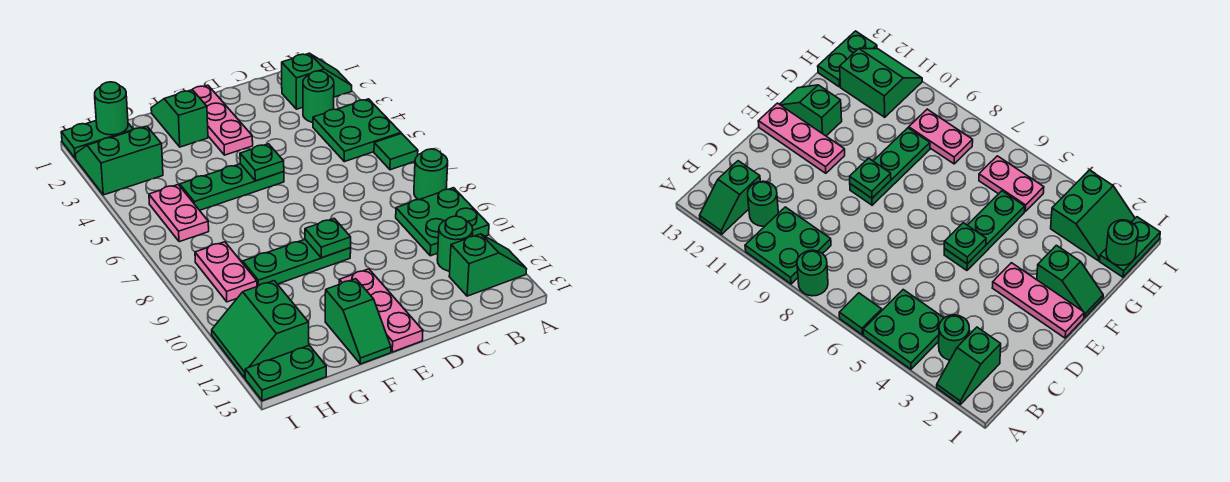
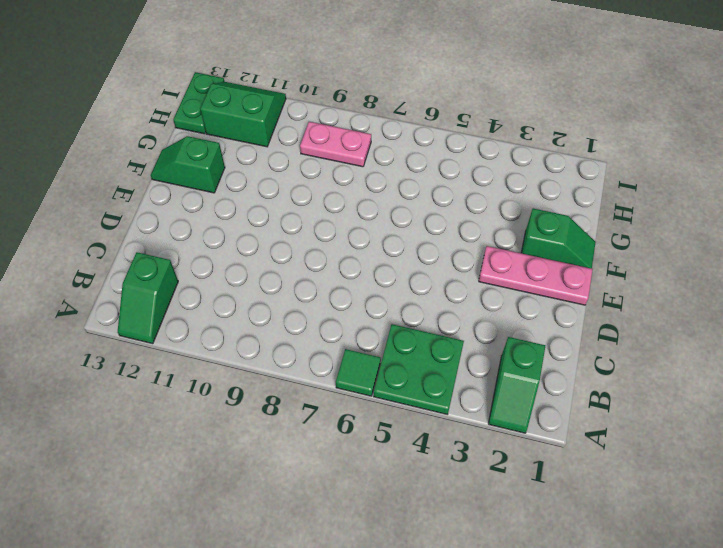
none -> green round brick A8 level 1
none -> green plate A9:B10 level 1
none -> green round brick B3 level 1

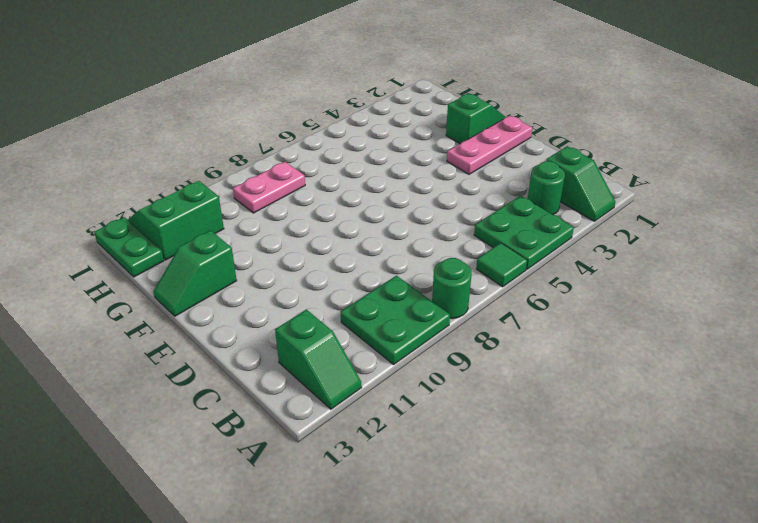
none -> green round brick B11 level 1
none -> green plate E5:G5 level 1
none -> green plate E9:G9 level 1

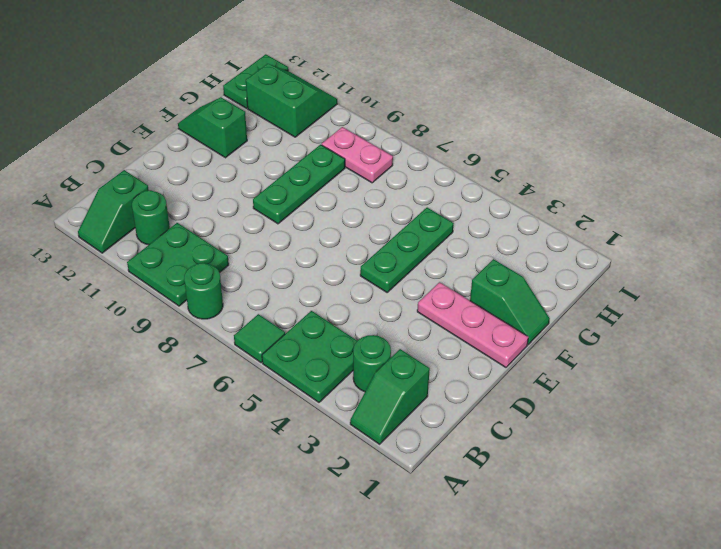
none -> pink plate E11:E13 level 1
none -> green plate H1:I1 level 1
none -> green slope H2:I3 level 1 top 3

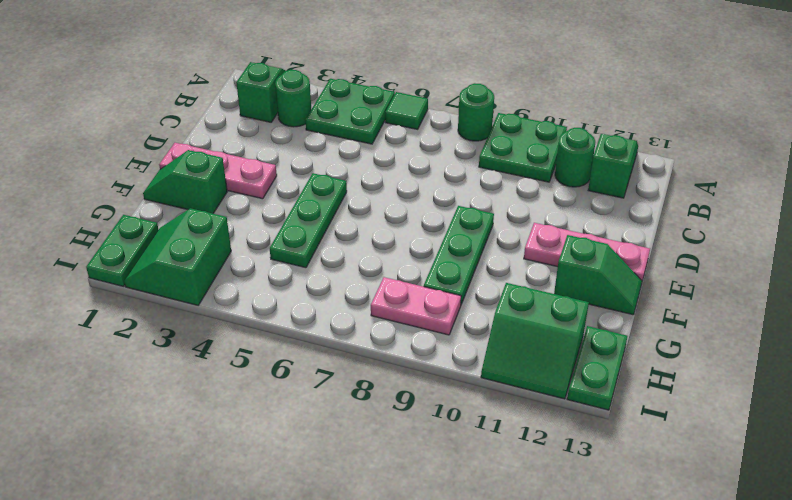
none -> pink plate H5:H6 level 1
none -> green plate E5 level 2
none -> green plate E9 level 2

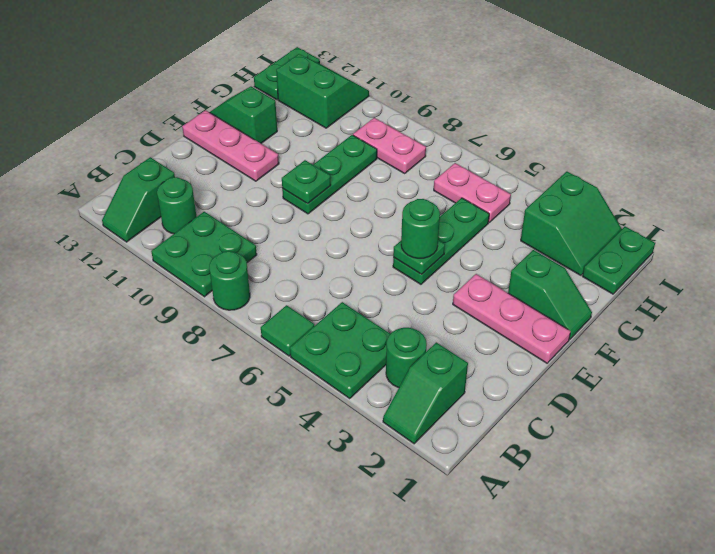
green round brick E5 level 3 -> green round brick H1 level 2

